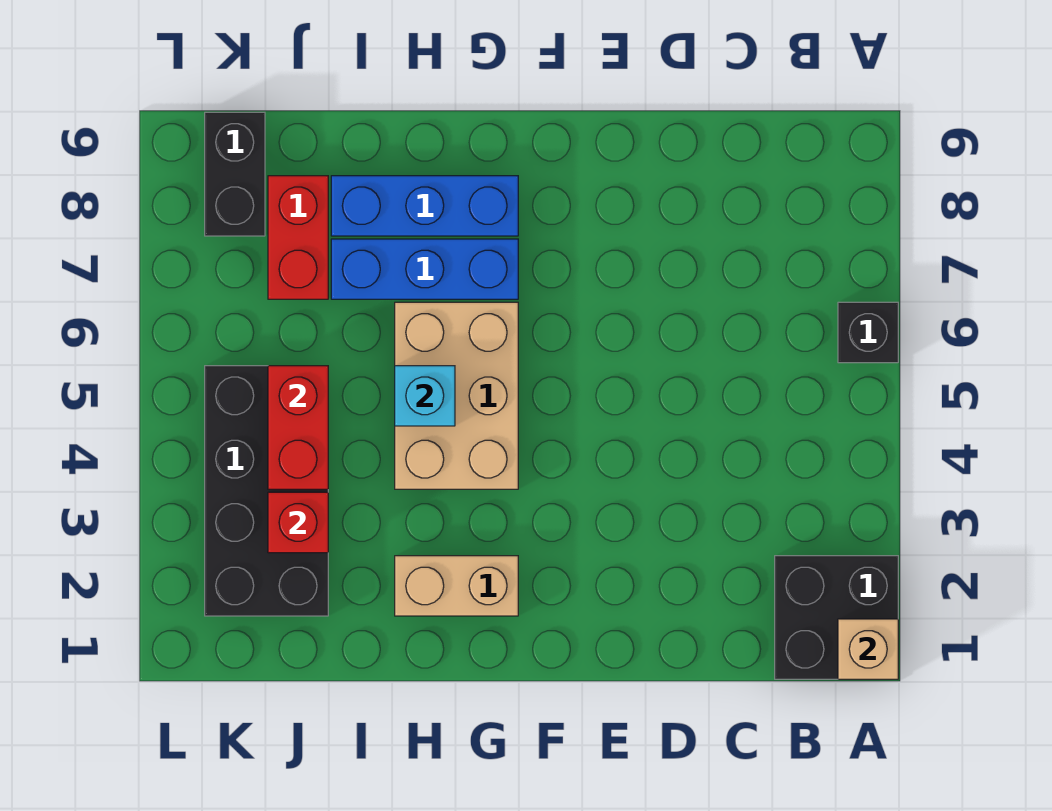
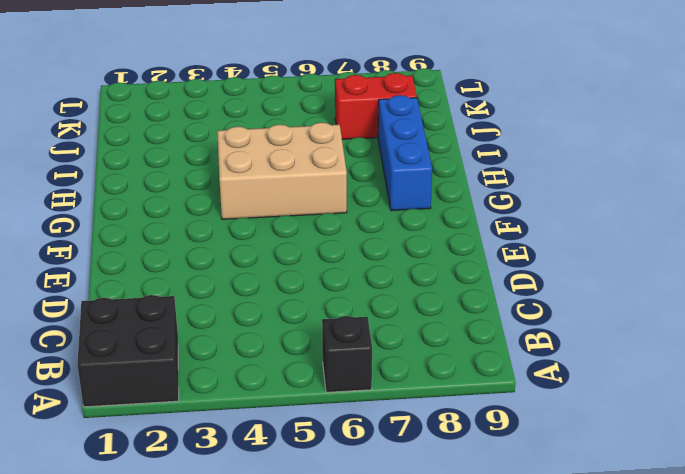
none -> tan brick G2:H2 level 1
none -> blue brick G7:I7 level 1
none -> black brick J2:K5 level 1

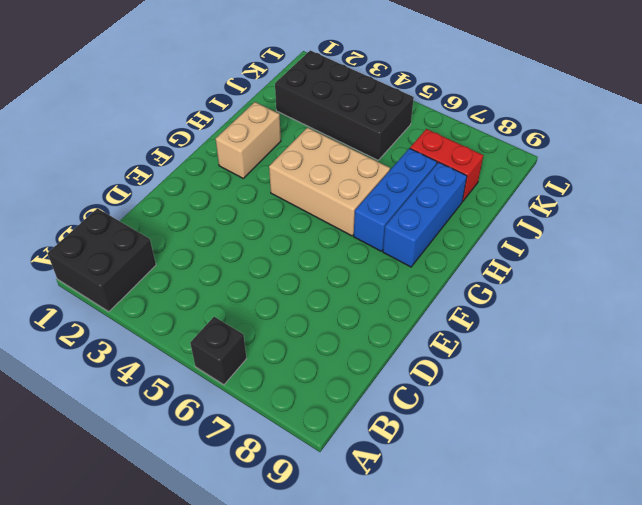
none -> black brick K8:K9 level 1
none -> tan brick A1 level 2
none -> cyan brick H5 level 2

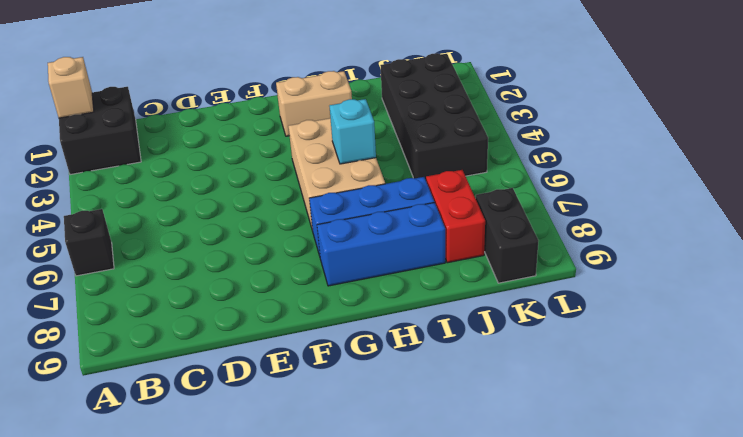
none -> red brick J3 level 2
none -> red brick J4:J5 level 2

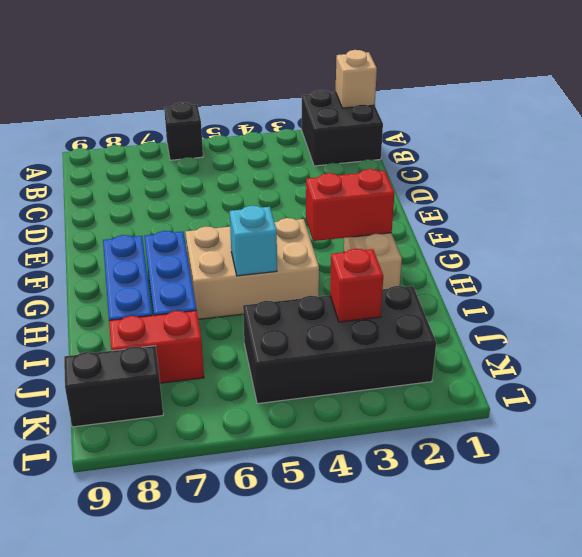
red brick G2:G3 level 2 -> red brick J4:J5 level 2

